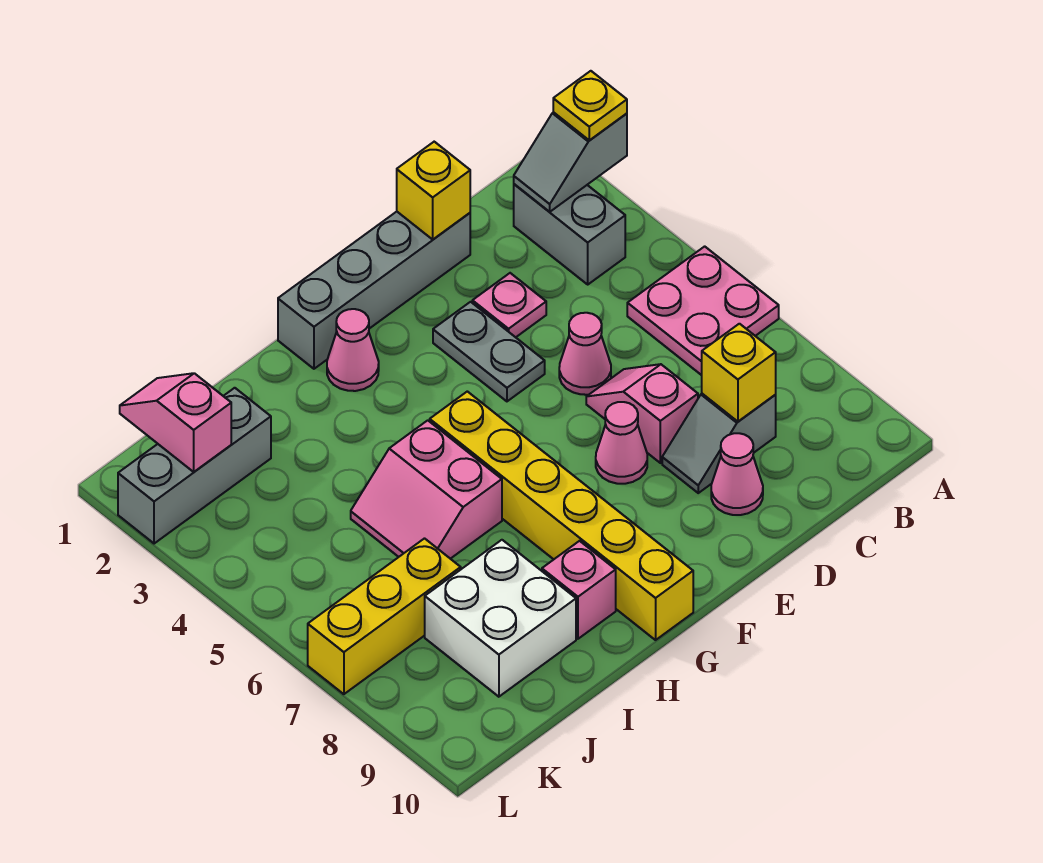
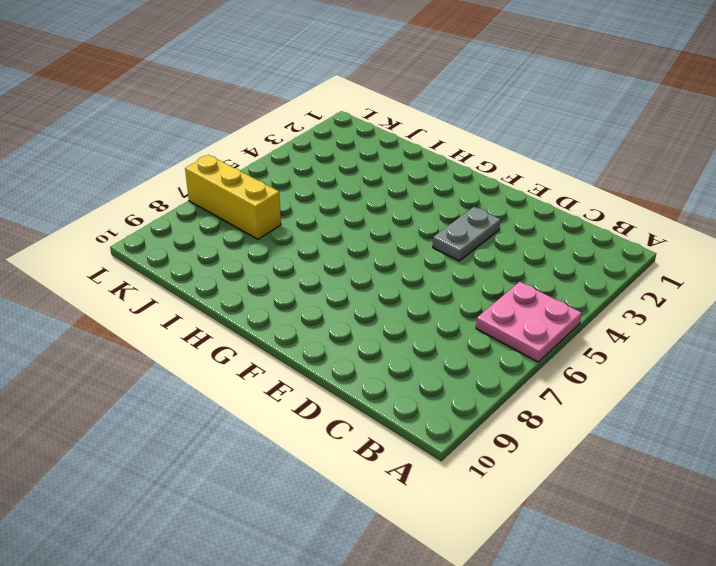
none -> grey brick B2:B3 level 1
none -> grey slope C8:D8 level 1 top C
none -> grey brick D1:G1 level 1

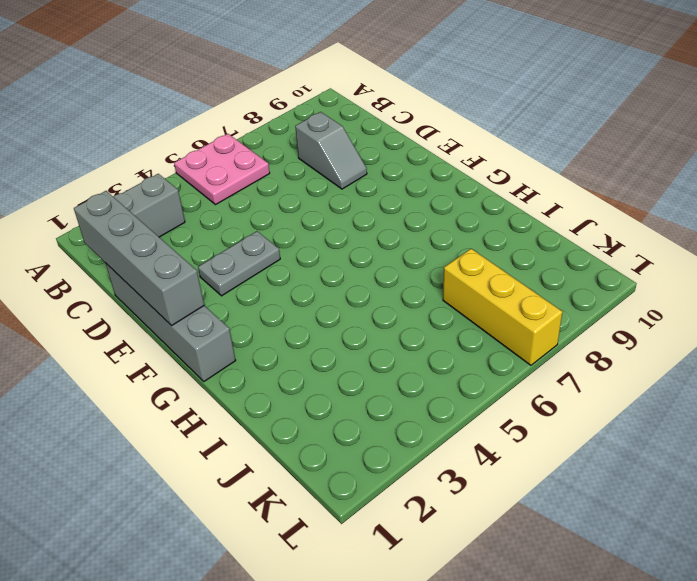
grey brick C1:F1 level 2 -> yellow brick D1 level 2
none -> pink plate D3 level 1
none -> pink cone D5 level 1
none -> pink slope D6:D7 level 1 top 7

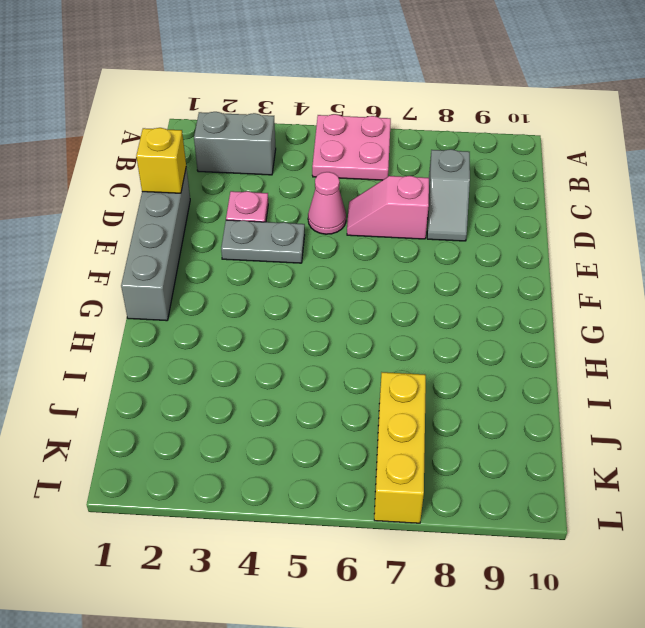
none -> pink cone D9 level 1
none -> pink cone E7 level 1
none -> pink cone G2 level 1

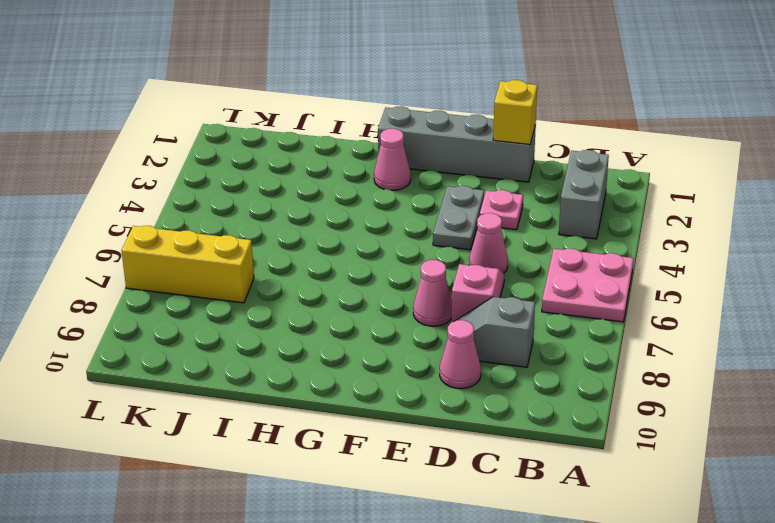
none -> yellow brick G5:G10 level 1
none -> pink slope H5:I6 level 1 top H
none -> pink brick H9 level 1

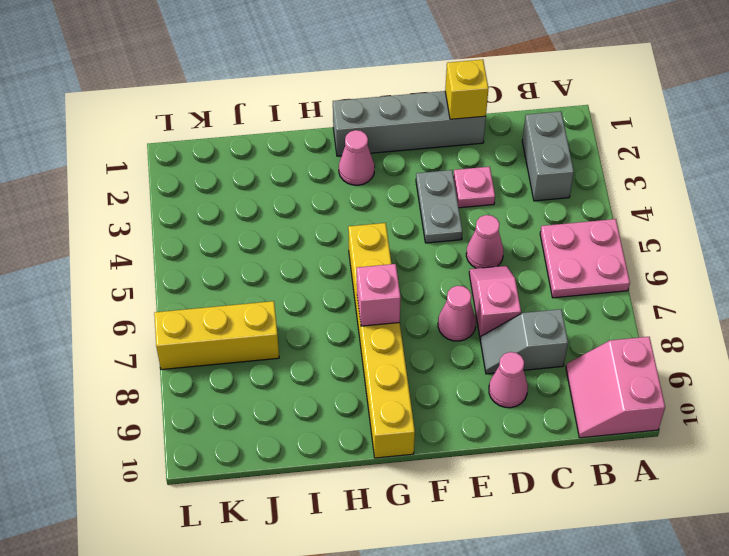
pink slope A9:B10 level 1 top A -> pink slope H5:I6 level 1 top H
pink brick G7 level 2 -> pink brick H9 level 1
none -> white brick I8:J9 level 1
none -> grey brick J2:L2 level 1
none -> grey slope A2:B2 level 2 top A

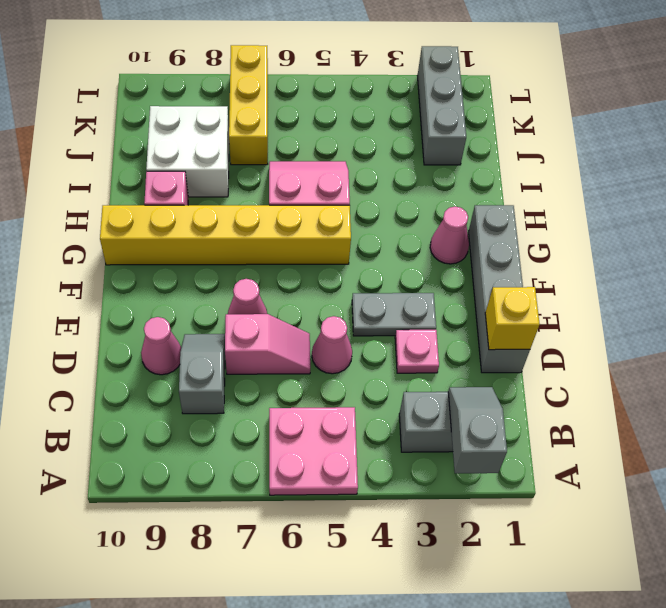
none -> yellow brick C8 level 2
none -> pink slope K1:K2 level 2 top 2
none -> yellow plate A2 level 3

